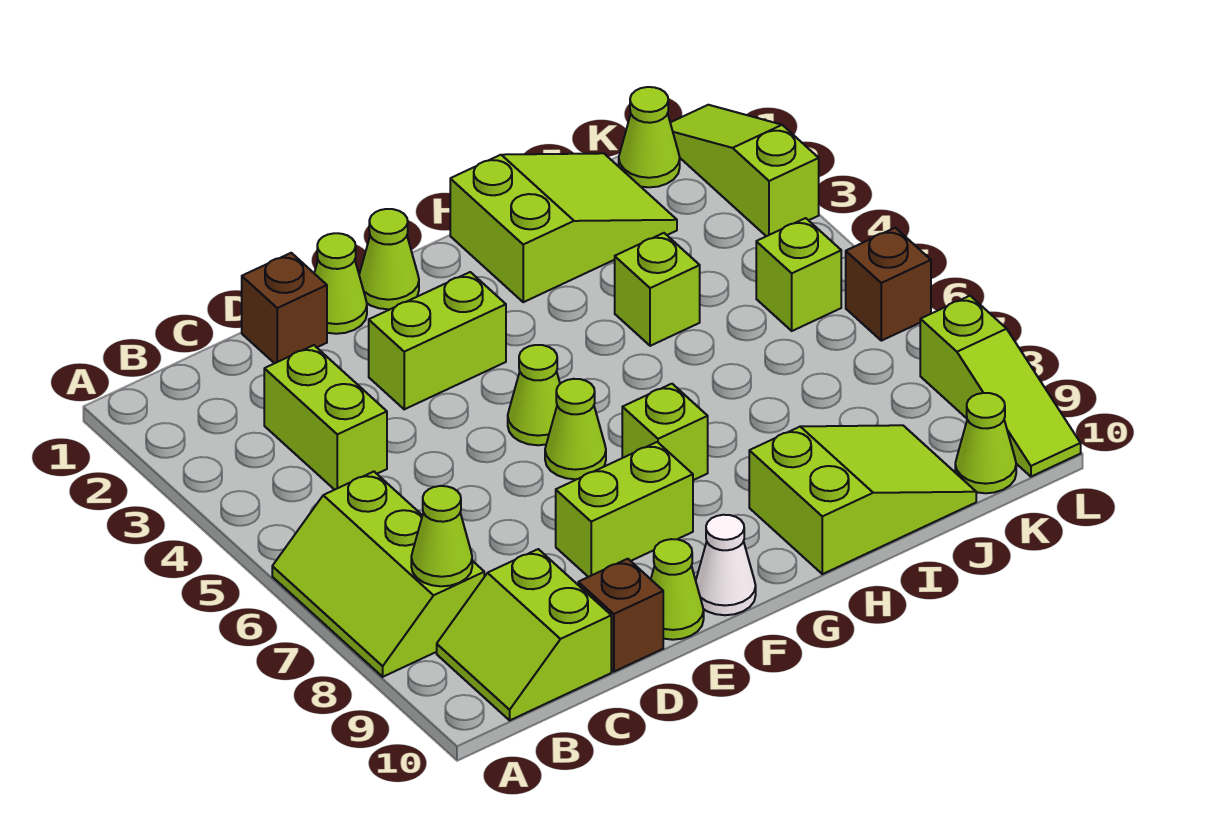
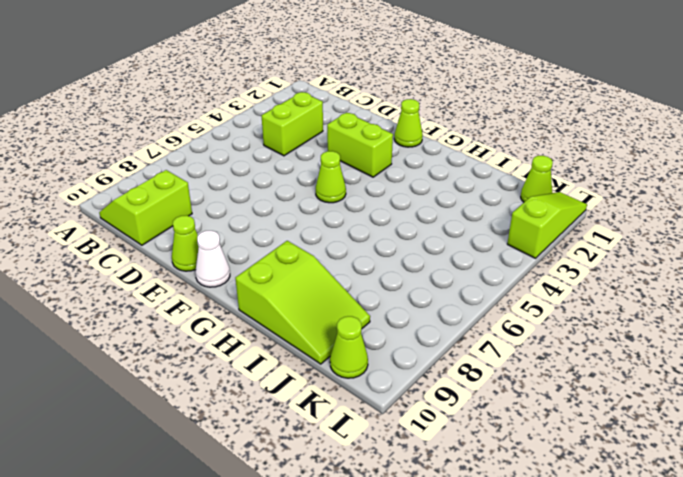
none -> lime slope A6:B8 level 1 top B
none -> brown brick D1 level 1
none -> brown brick D10 level 1

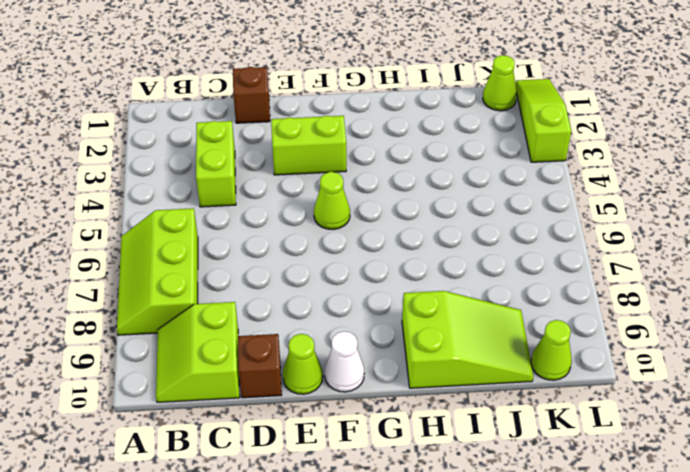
none -> lime cone E1 level 1
none -> lime brick E8:F8 level 1
none -> lime cone F1 level 1

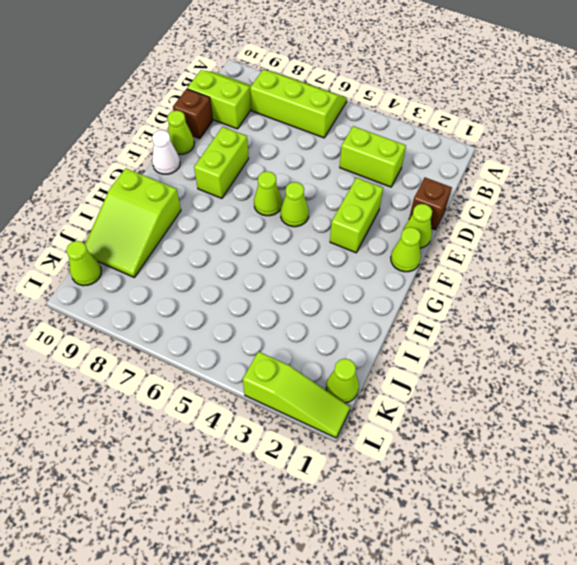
none -> lime brick G7 level 1
none -> lime slope H1:J2 level 1 top H
none -> lime brick I4 level 1

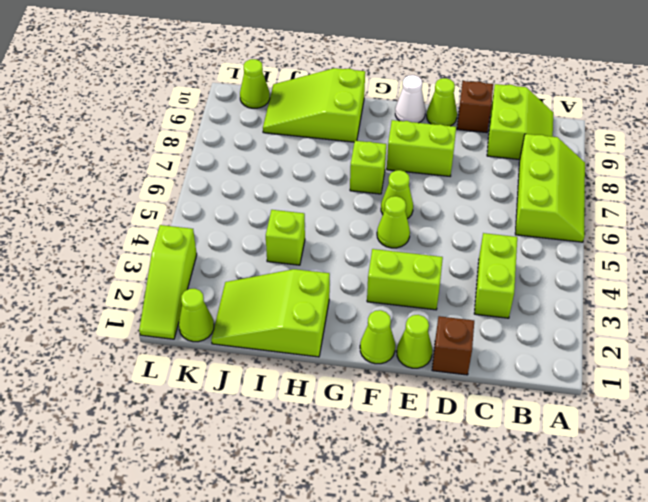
none -> lime brick K5 level 1
none -> brown brick L6 level 1
none -> lime slope L8:L10 level 1 top 8

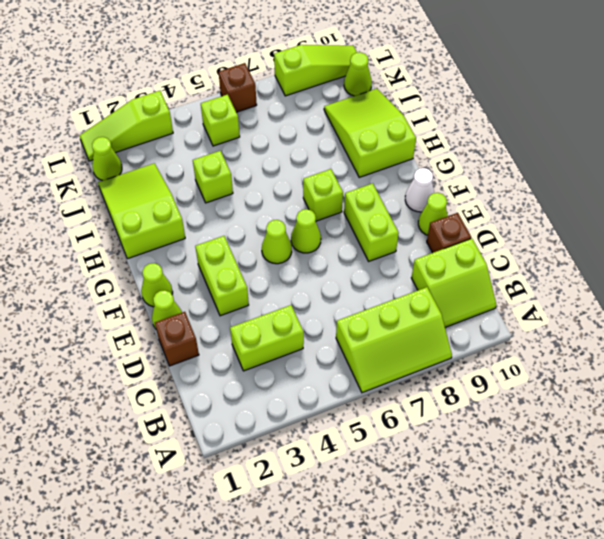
none -> lime cone B8 level 2

